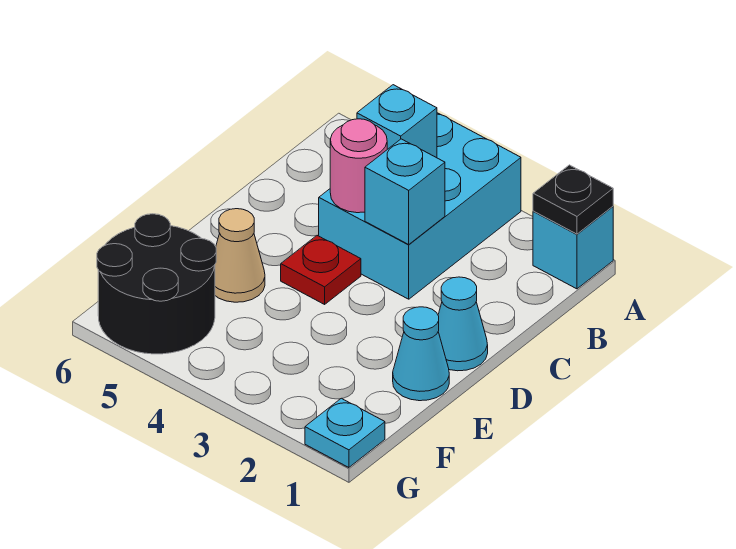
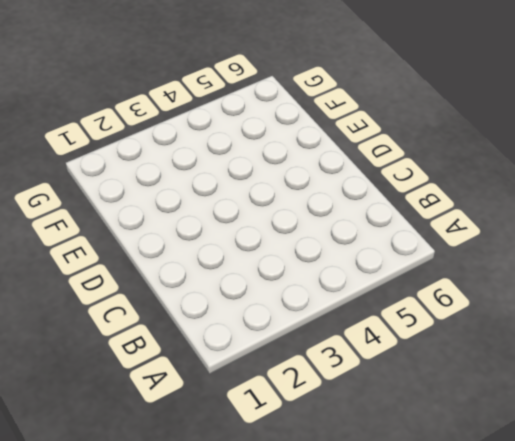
none -> cyan brick A1 level 1
none -> cyan brick A3:C4 level 1
none -> cyan cone D1 level 1

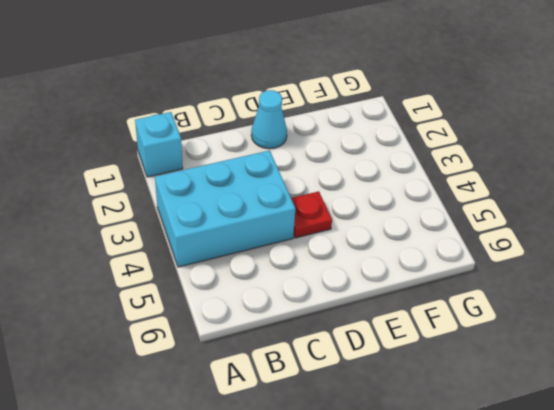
none -> cyan cone E1 level 1
none -> tan cone E5 level 1
none -> black round brick F5:G6 level 1

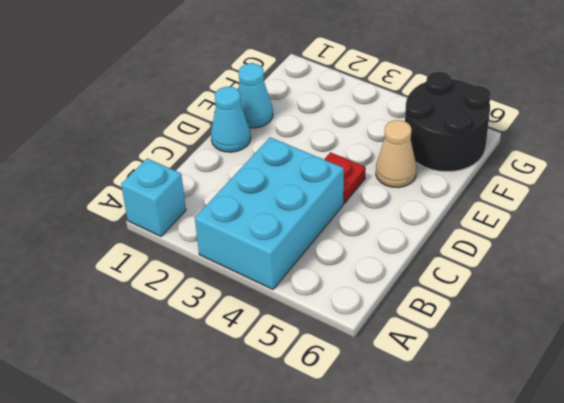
none -> cyan plate G1 level 1
none -> black plate A1 level 2
none -> cyan brick B4 level 2

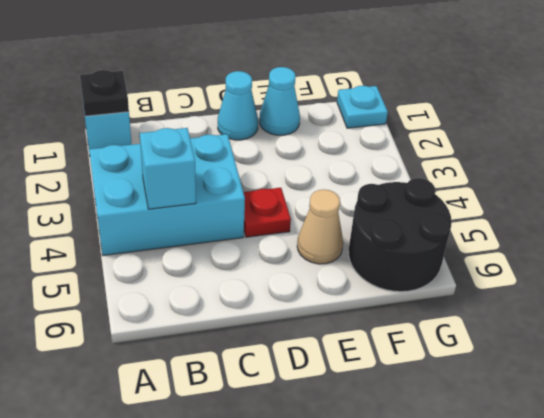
none -> cyan brick C3 level 2
none -> pink round brick C4 level 2

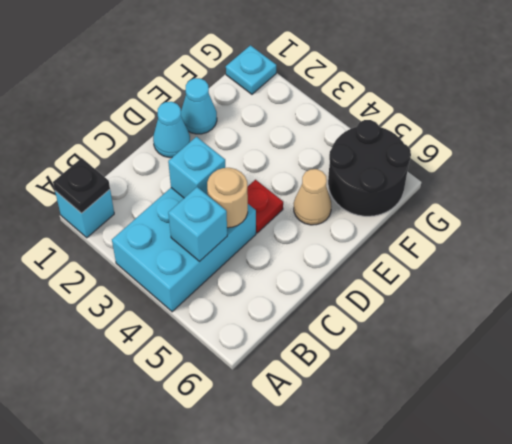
tan round brick C4 level 2 -> pink round brick C4 level 2

